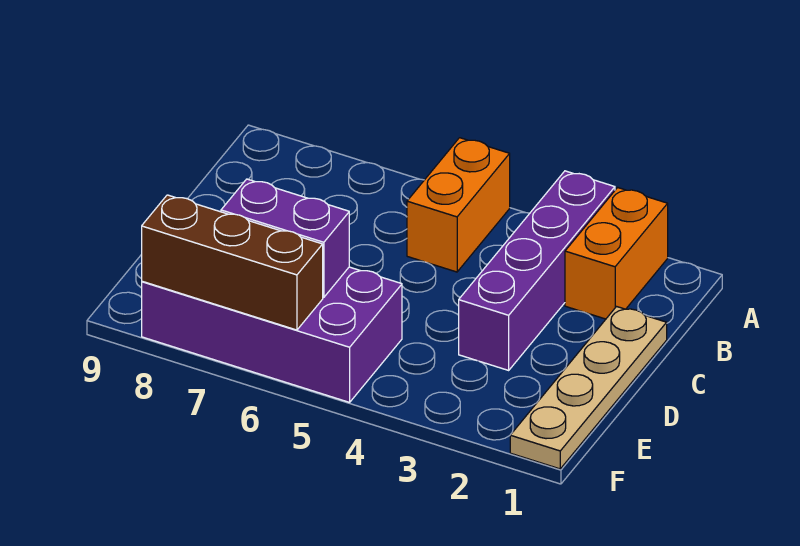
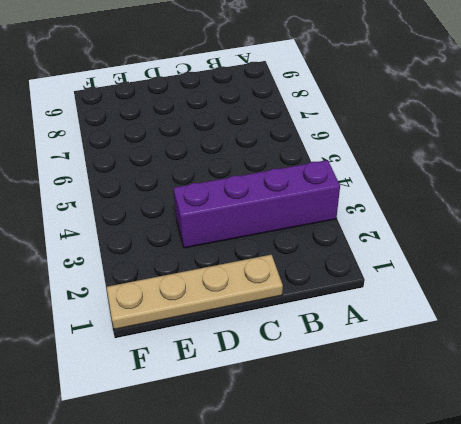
none -> orange brick A2:B2 level 1
none -> orange brick A5:B5 level 1

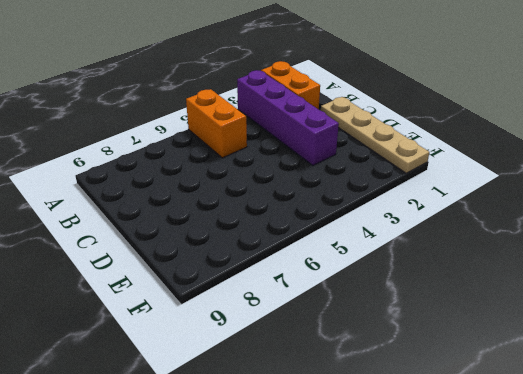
none -> purple brick E5:F8 level 1
none -> purple brick E6:E7 level 2

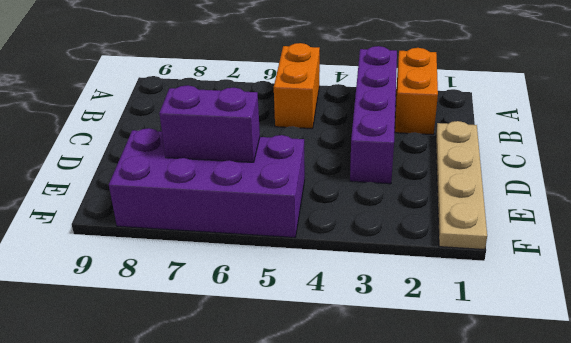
none -> brown brick F6:F8 level 2

